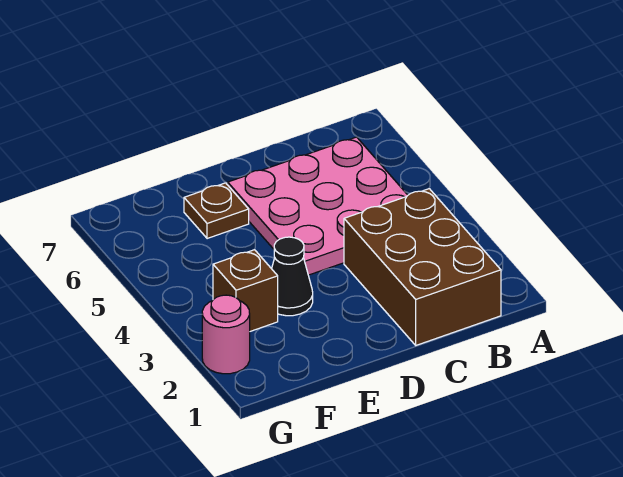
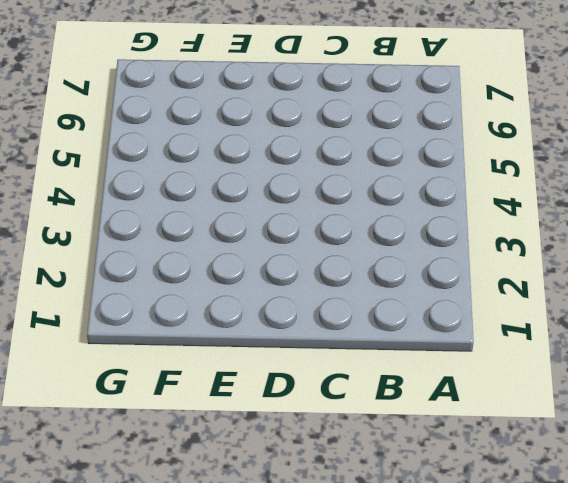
none -> brown brick B1:C3 level 1
none -> pink plate B4:D6 level 1

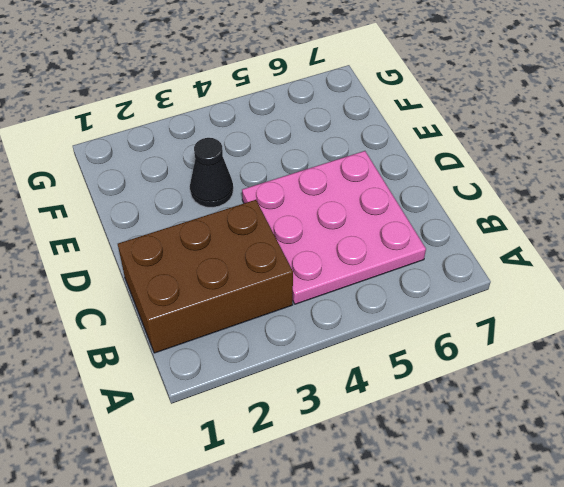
none -> brown plate E6 level 1
none -> brown brick F3 level 1

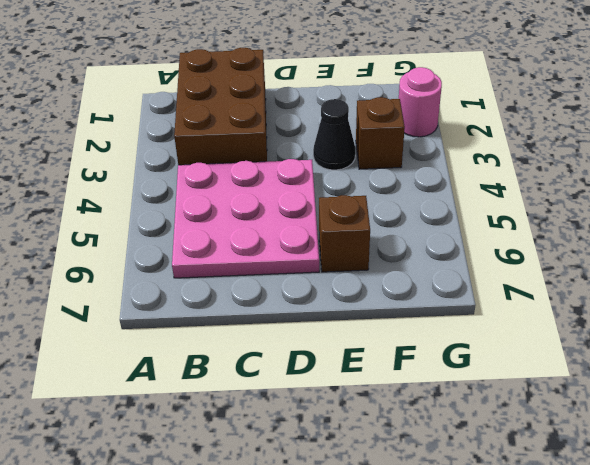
brown brick E6 level 1 -> brown plate E6 level 1

